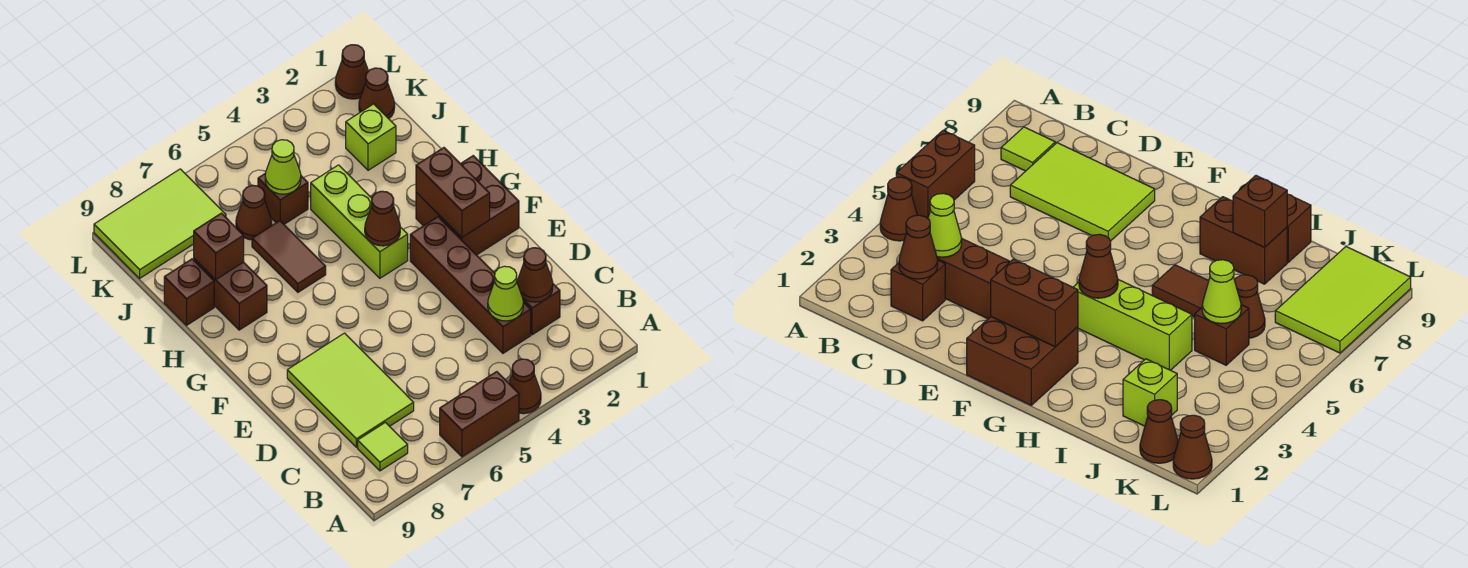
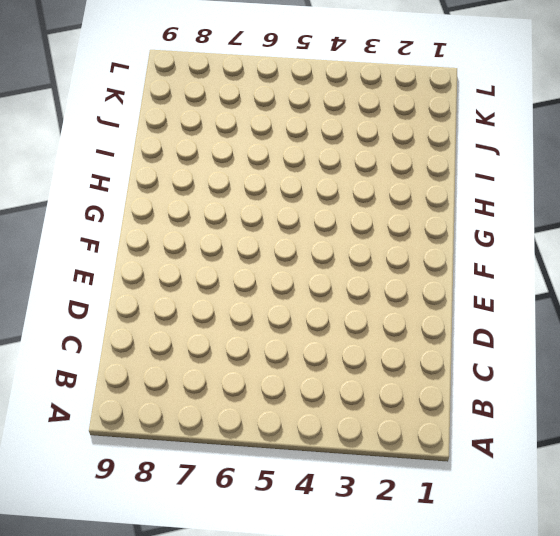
none -> brown cone A4 level 1
none -> brown brick A5:A6 level 1
none -> lime tile B8 level 1

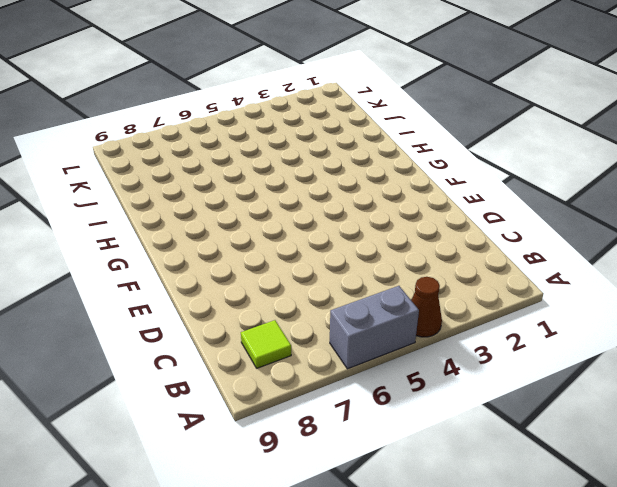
grey brick A5:A6 level 1 -> brown brick A5:A6 level 1
none -> brown brick C2 level 1
none -> brown brick C3:F3 level 1
none -> lime tile C7:E8 level 1

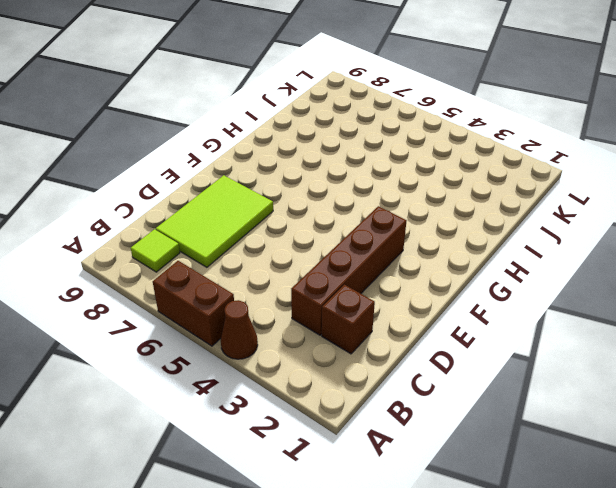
none -> brown brick F1:G2 level 1
none -> lime brick G4:I4 level 1
none -> brown tile H6:I6 level 1

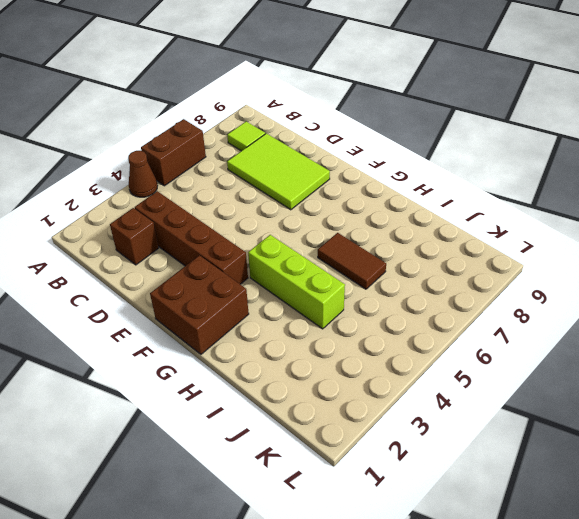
none -> brown brick H8:I8 level 1
none -> brown brick I9 level 1
none -> lime brick J2 level 1

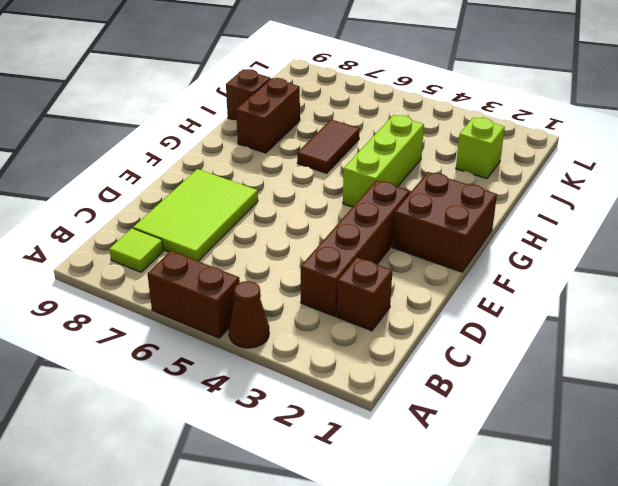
none -> brown brick J5 level 1
none -> brown cone J6 level 1
none -> brown cone K1 level 1

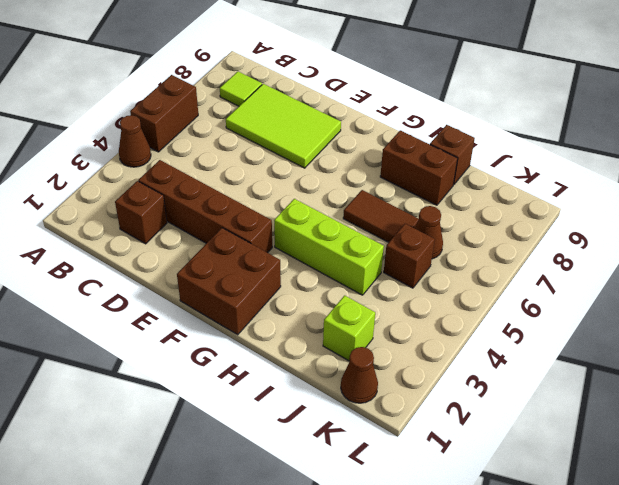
none -> lime tile K7:L9 level 1
none -> brown cone L1 level 1
none -> brown cone C2 level 2

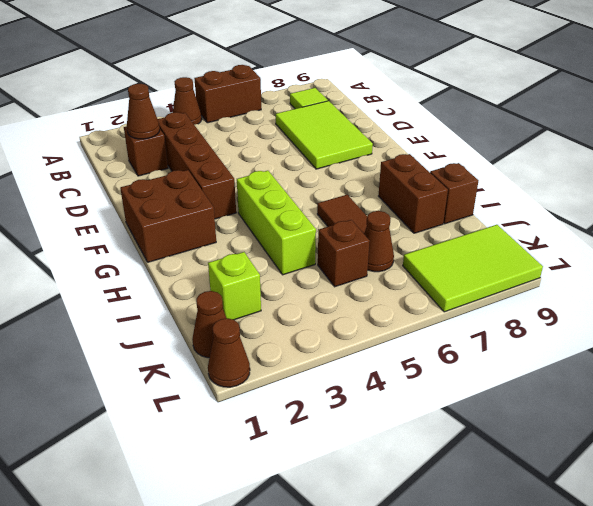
none -> lime cone C3 level 2
none -> brown brick F2:G2 level 2
none -> brown cone G4 level 2

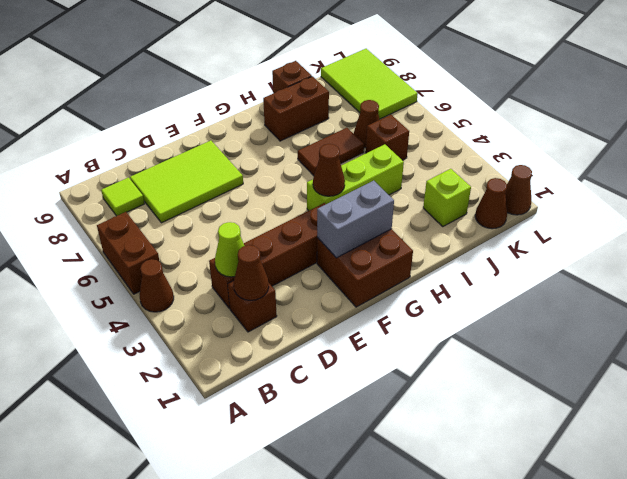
grey brick F2:G2 level 2 -> brown brick F2:G2 level 2
none -> brown brick I8 level 2
none -> lime cone J5 level 2

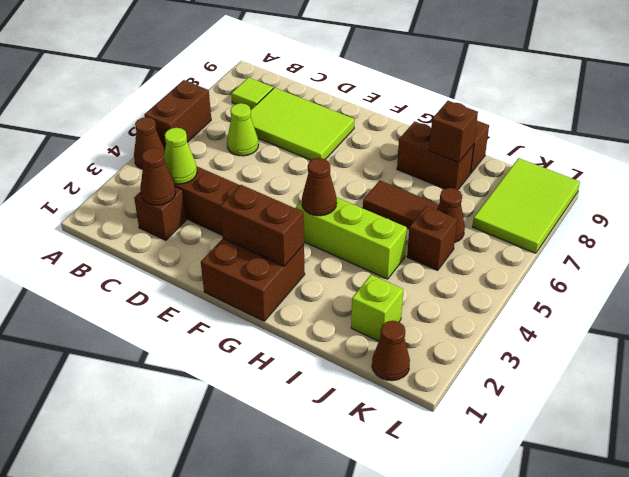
lime cone C6 level 1 -> lime cone J5 level 2
none -> brown cone L1 level 1

